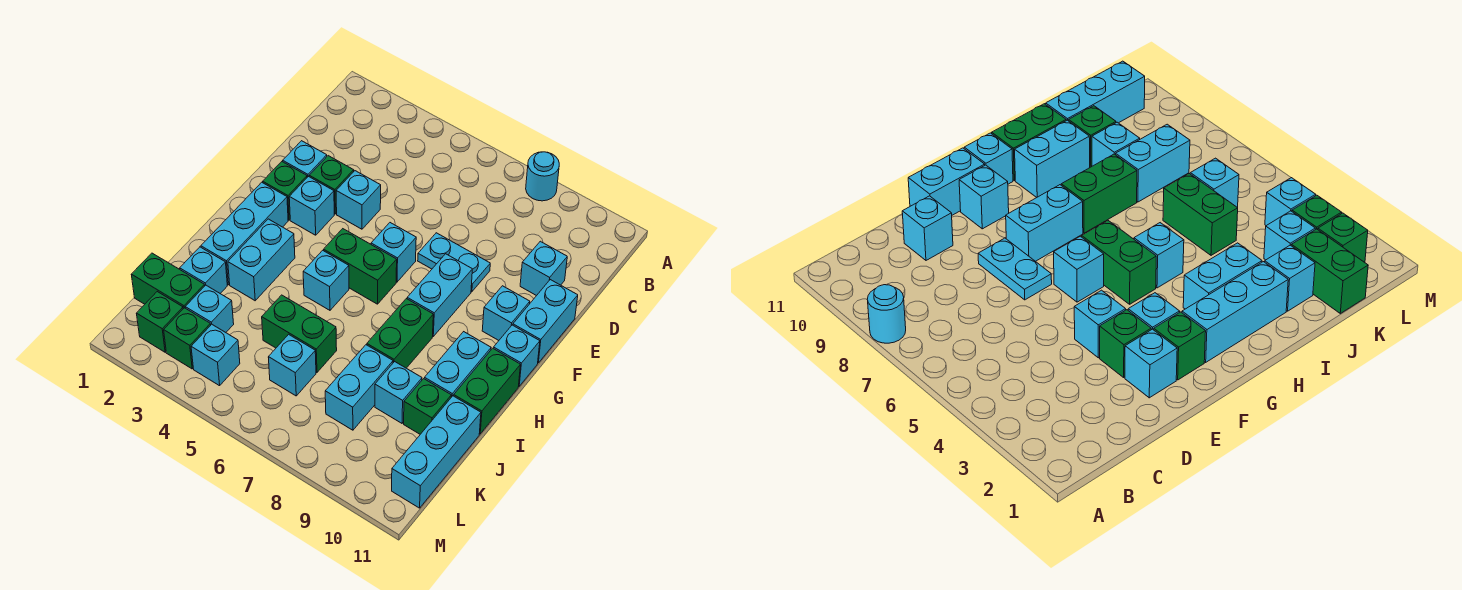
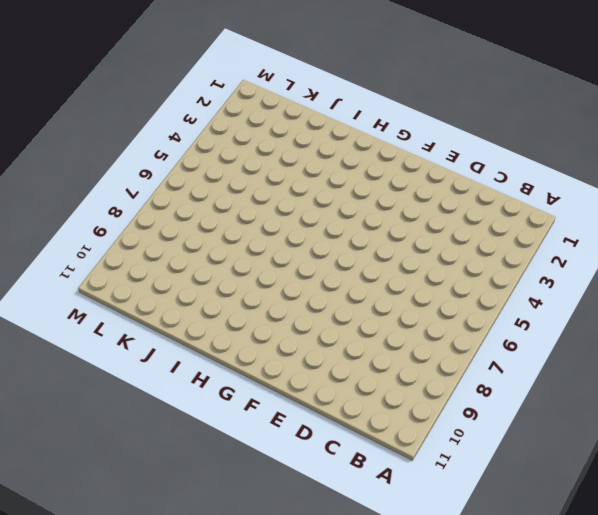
none -> cyan round brick A8 level 1
none -> cyan brick D10 level 1
none -> cyan brick E2 level 1
none -> green brick E3 level 1

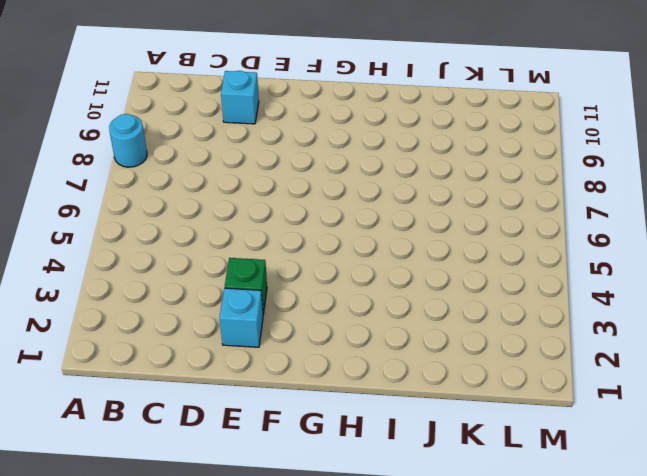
none -> cyan brick E4 level 1
none -> cyan plate E7:E8 level 1
none -> cyan brick E11:F11 level 1
none -> green brick F2 level 1

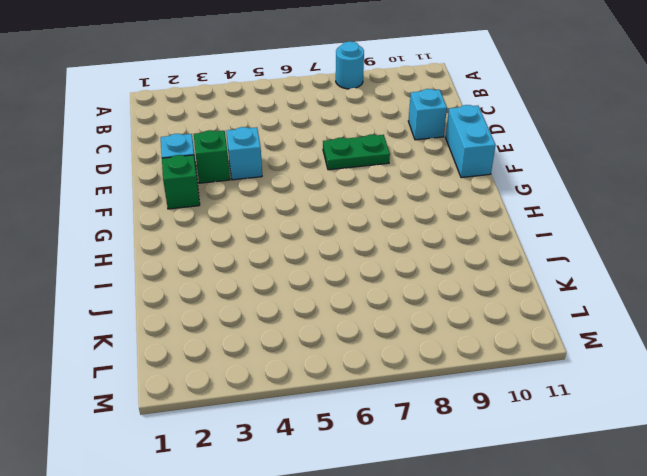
green plate E7:E8 level 1 -> cyan plate E7:E8 level 1
none -> cyan brick F3 level 1
none -> cyan brick F6 level 1
none -> cyan brick F8:G8 level 1
none -> cyan brick F10 level 1

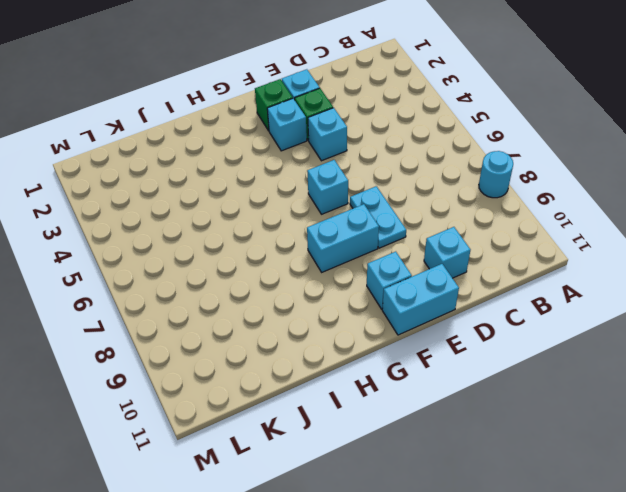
none -> cyan brick G2:I2 level 1
none -> green brick G5:G6 level 1
none -> cyan brick G11 level 1
none -> cyan brick H3:I3 level 1

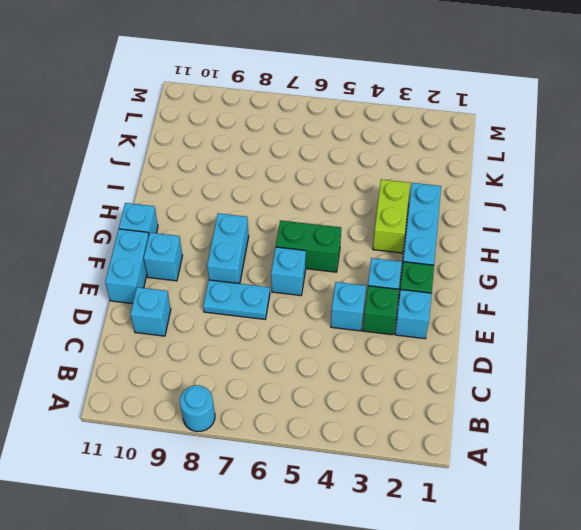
lime brick H3:I3 level 1 -> cyan brick H3:I3 level 1
none -> cyan brick H5 level 1
none -> green brick H8:I8 level 1
none -> cyan brick H10:I10 level 1
none -> green brick H11:I11 level 1

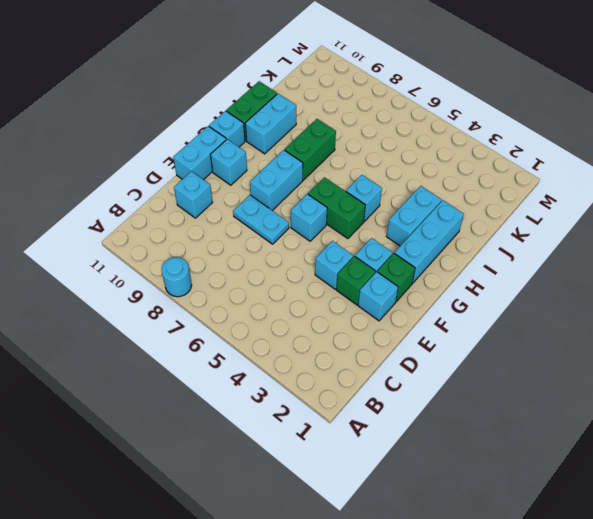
none -> cyan brick J2 level 1
none -> green brick J5:J6 level 1
none -> cyan brick J8:K8 level 1
none -> cyan brick J9 level 1

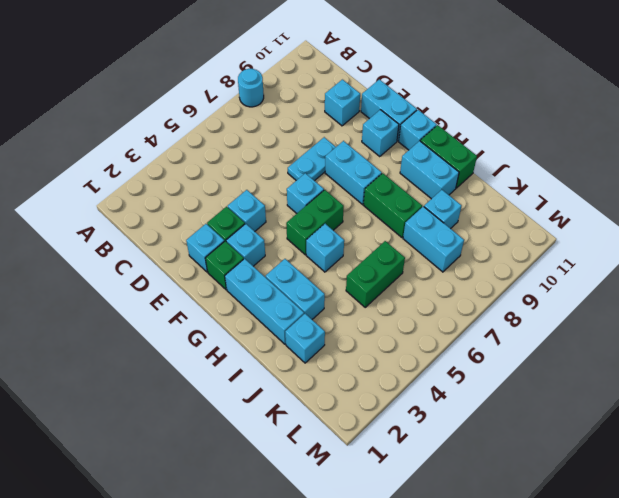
none -> green brick J10 level 1
none -> cyan brick J11:L11 level 1
none -> green brick K1:K2 level 1
none -> cyan brick K3 level 1

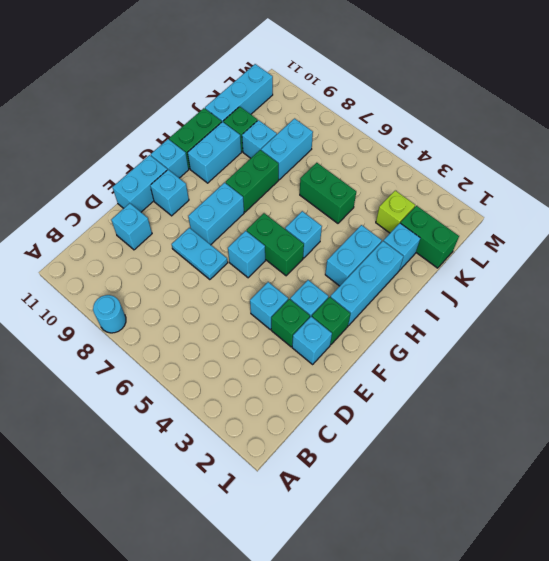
lime brick K3 level 1 -> cyan brick K3 level 1
none -> cyan brick K6 level 1
none -> green brick L2 level 1
none -> green brick L3 level 1
none -> cyan brick L4 level 1

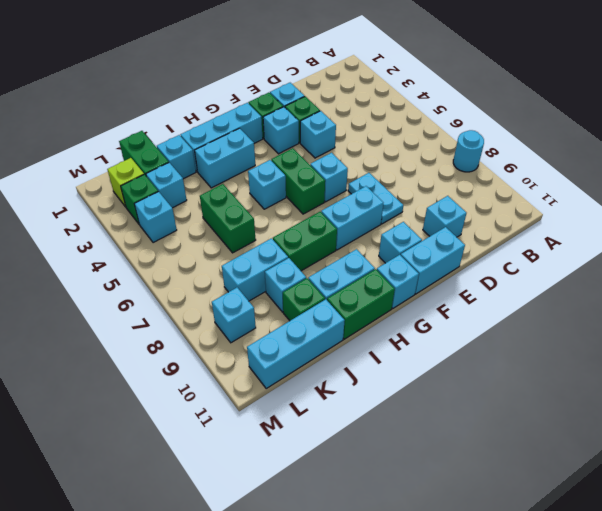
lime brick L2 level 1 -> green brick L2 level 1
cyan brick L9 level 1 -> cyan brick K6 level 1

